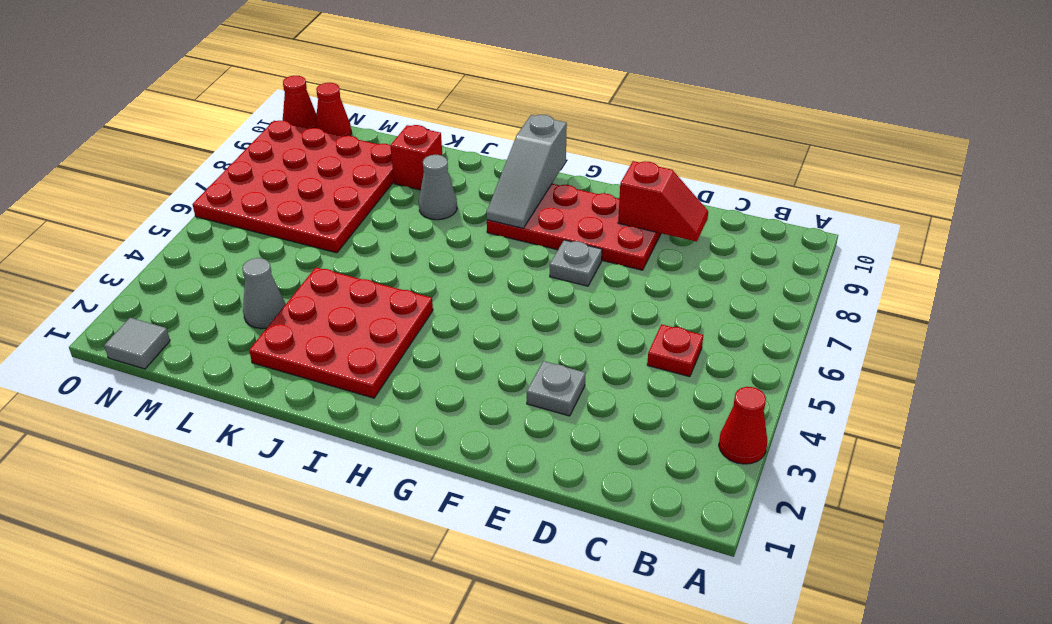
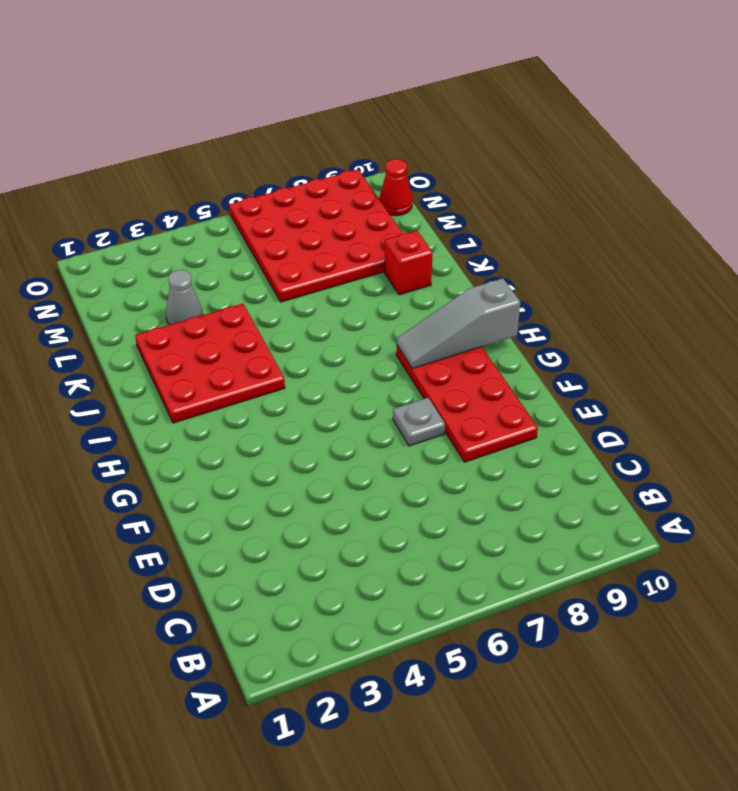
none -> red cone A3 level 1
none -> red plate C5 level 1
none -> grey plate E3 level 1

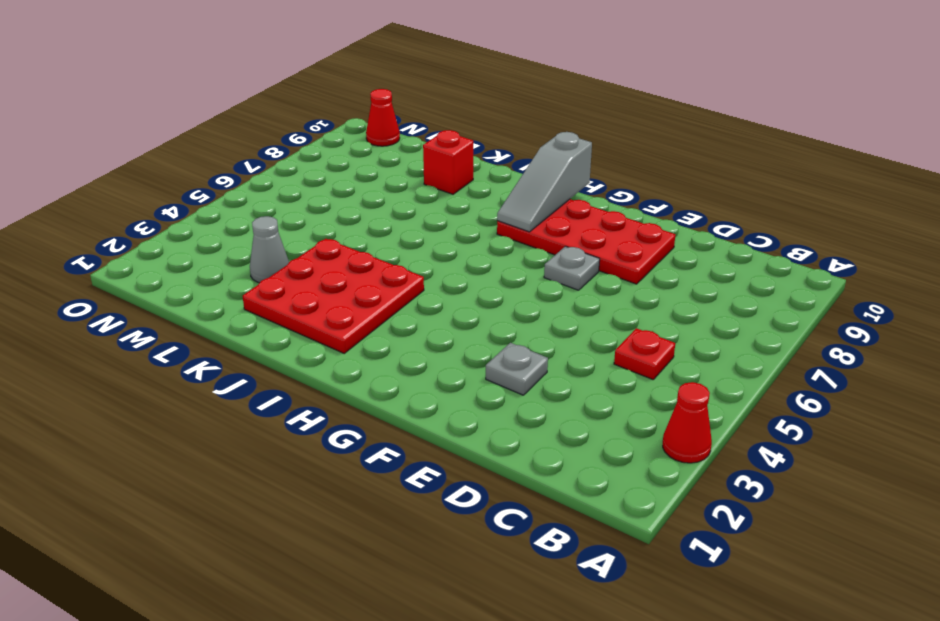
none -> grey cone J8 level 1
none -> red plate L6:O9 level 1
none -> grey tile N1 level 1

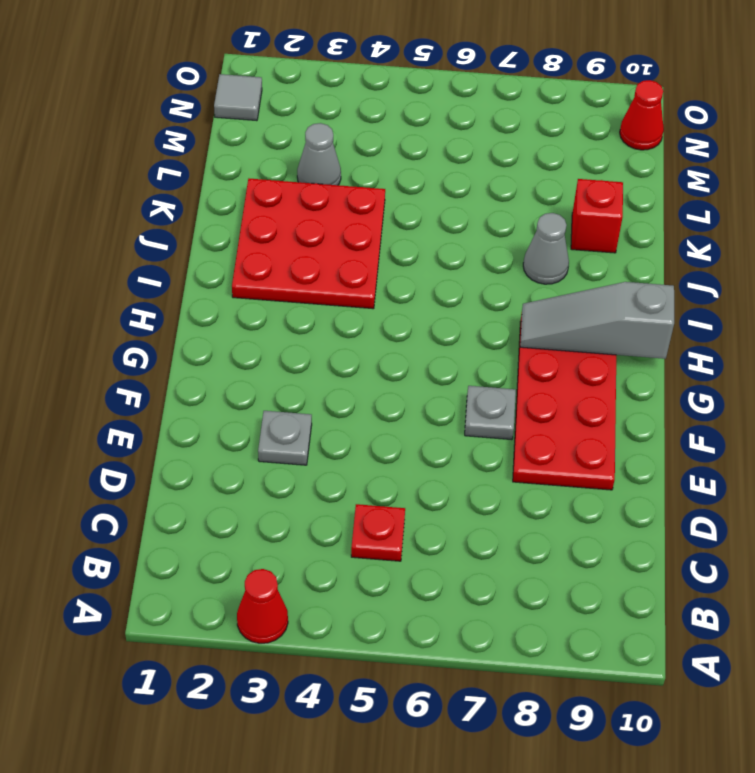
none -> red plate L6:O9 level 1
none -> red cone O10 level 1
none -> red slope D9:E9 level 2 top E

